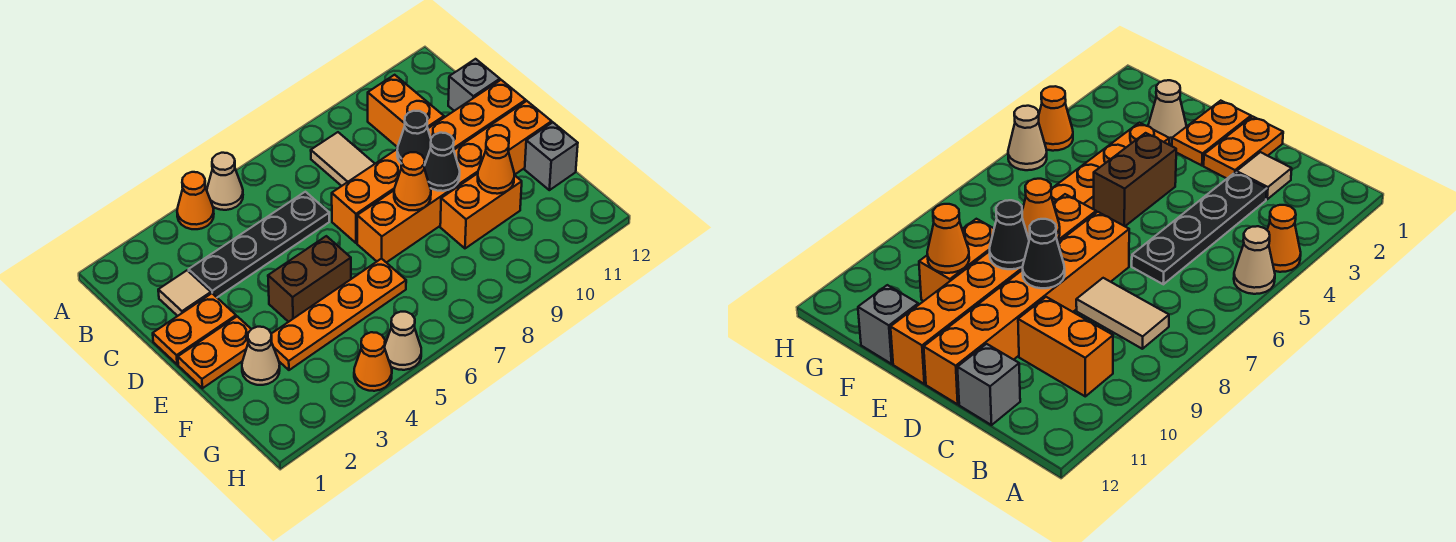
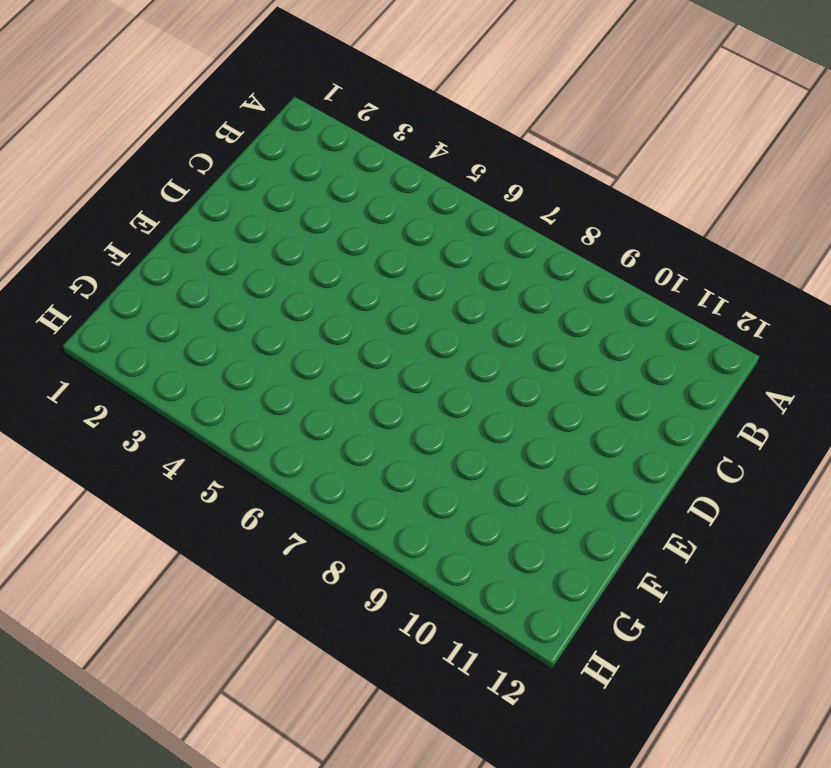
none -> orange cone A4 level 1
none -> tan cone A5 level 1
none -> tan tile B8:C8 level 1

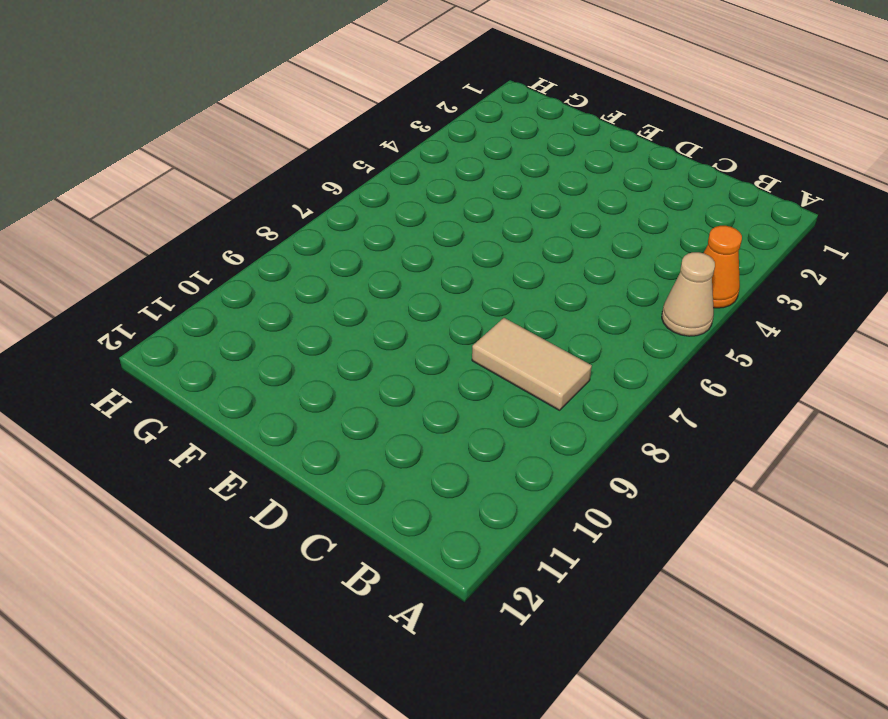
none -> orange brick B10:C10 level 1
none -> tan tile C2 level 1
none -> black plate C3:C6 level 1

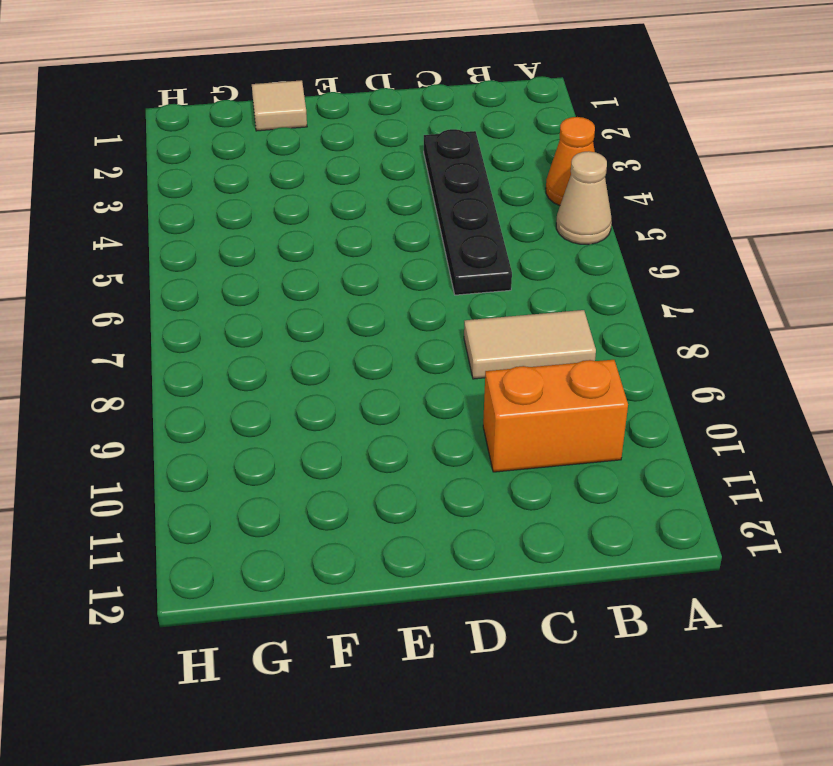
tan tile F1 level 1 -> tan tile C2 level 1
none -> grey brick C12 level 1
none -> orange plate D1:D2 level 1
none -> orange brick D7:D12 level 1

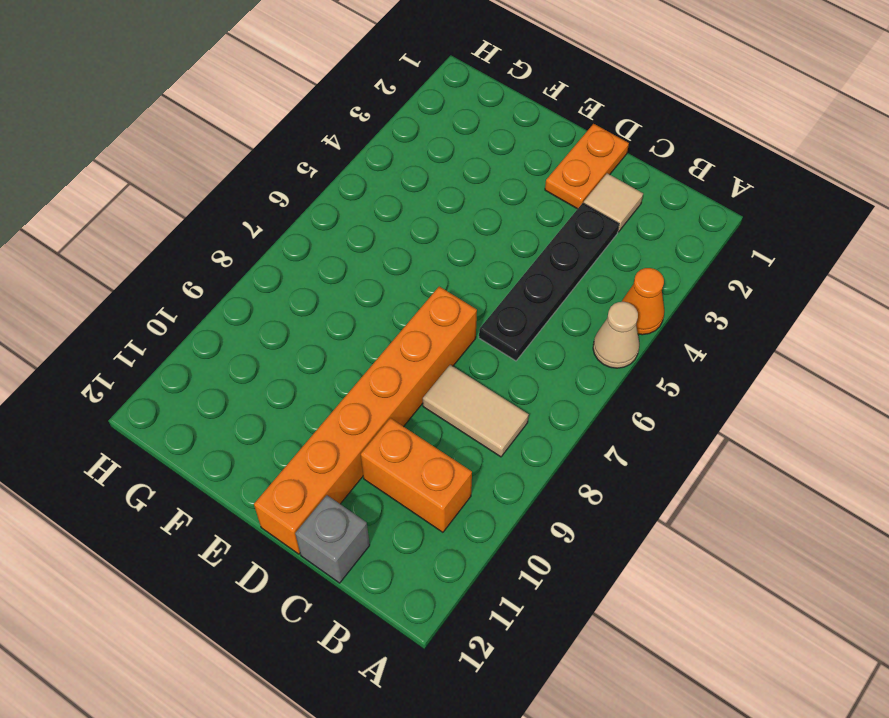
none -> orange plate E1:E2 level 1
none -> brown brick E4:E5 level 1
none -> orange brick E7:E12 level 1

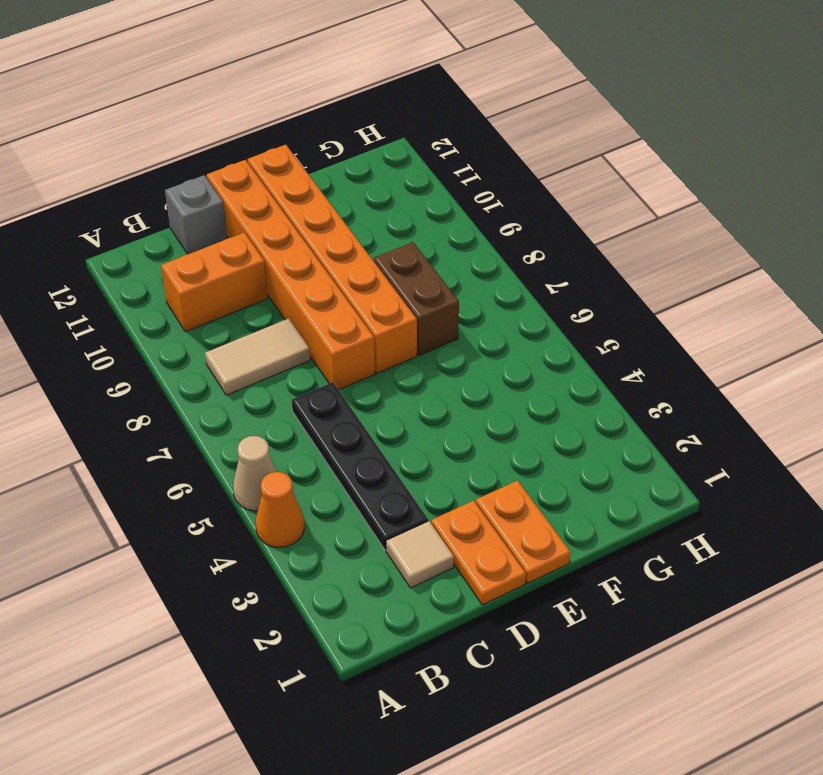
brown brick F7:F8 level 1 -> brown brick E4:E5 level 1
none -> tan cone F2 level 1
none -> orange plate F3:F6 level 1
none -> orange brick F9:F10 level 1

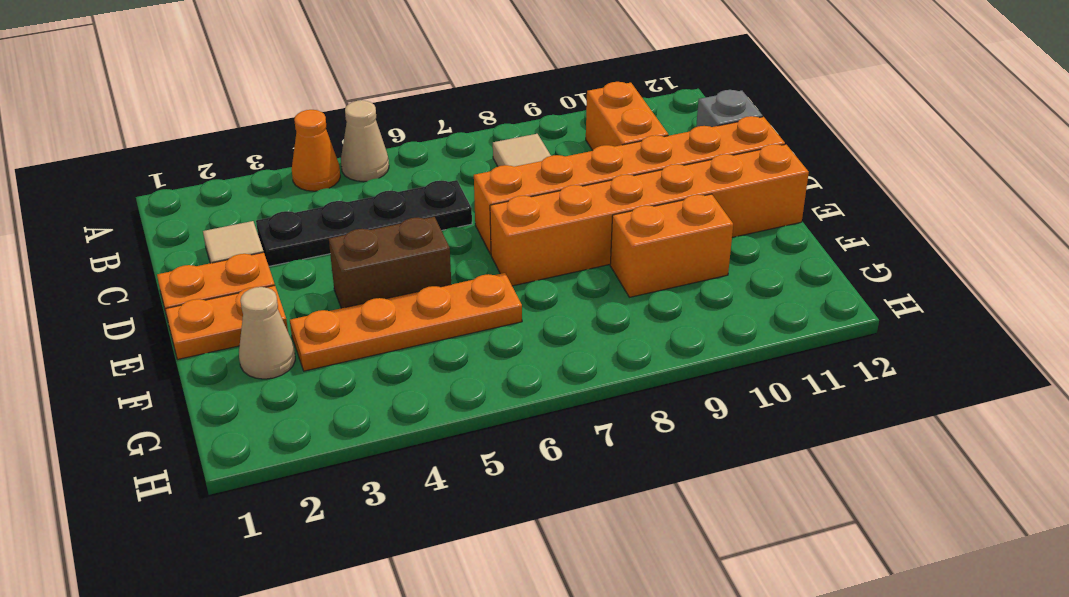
none -> grey brick F12 level 1
none -> orange cone H4 level 1
none -> tan cone H5 level 1

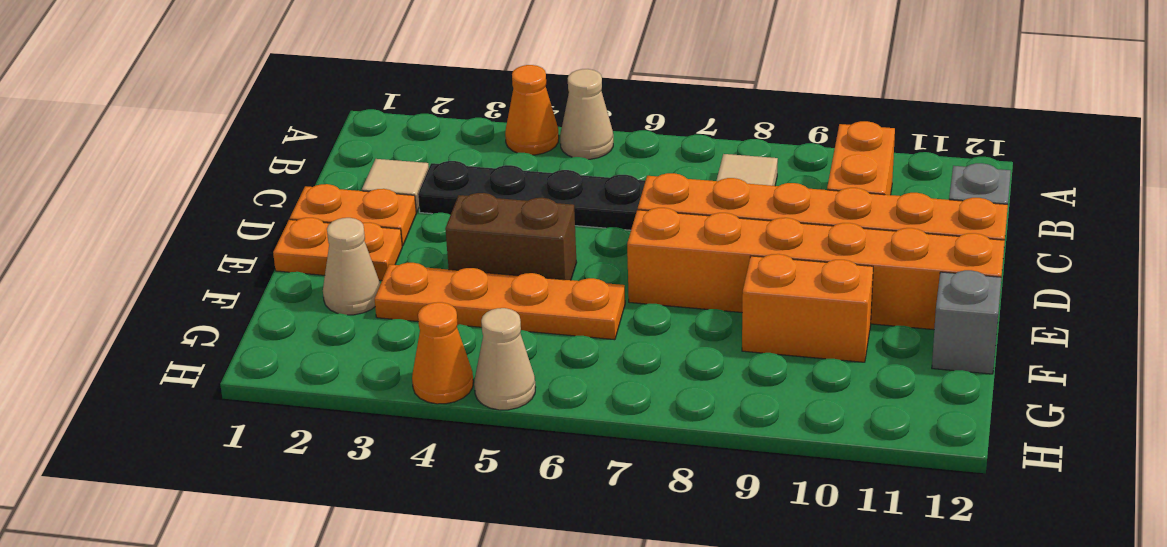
none -> black cone D9 level 2
none -> orange cone E8 level 2
none -> black cone E9 level 2

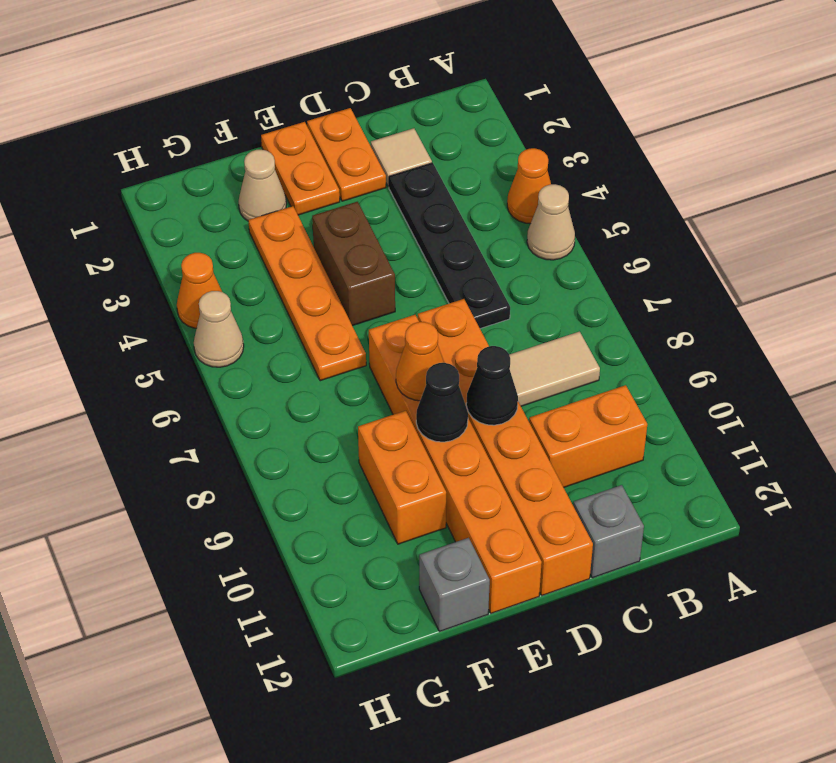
none -> orange cone F10 level 2

